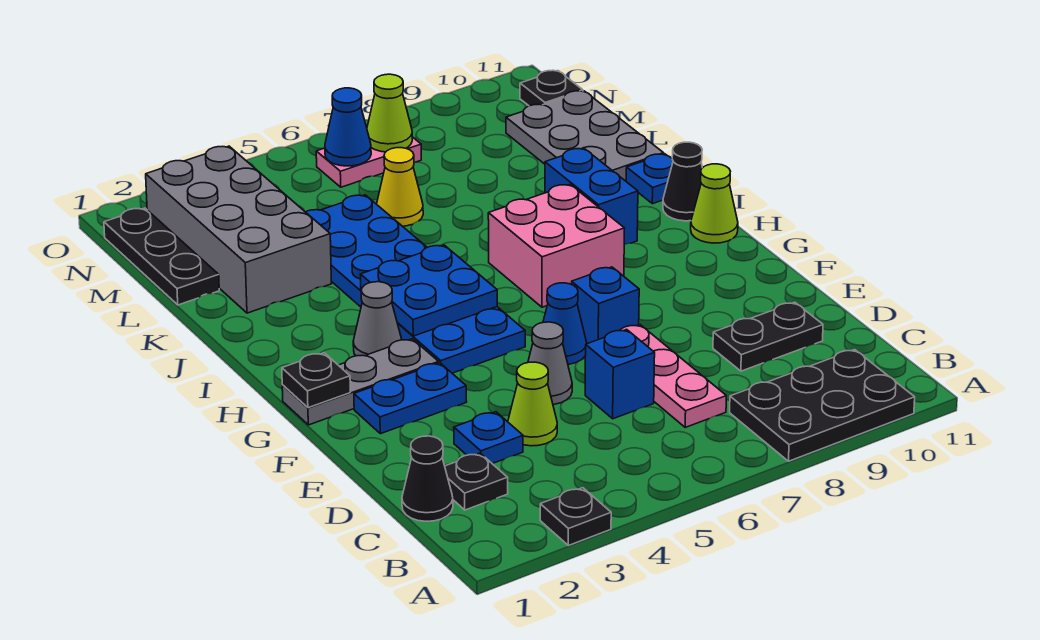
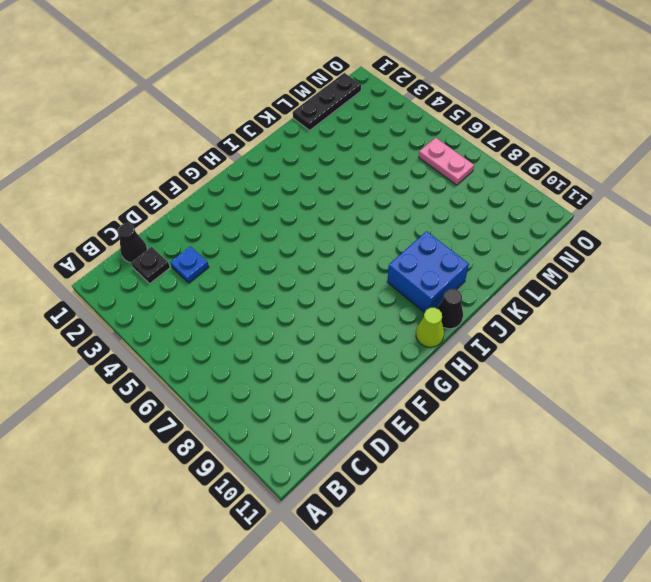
blue brick I9:J10 level 1 -> blue brick I9:J9 level 1
none -> black plate A3 level 1
none -> black plate A8:B10 level 1
none -> pink plate C7:E7 level 1
none -> lime cone D4 level 1

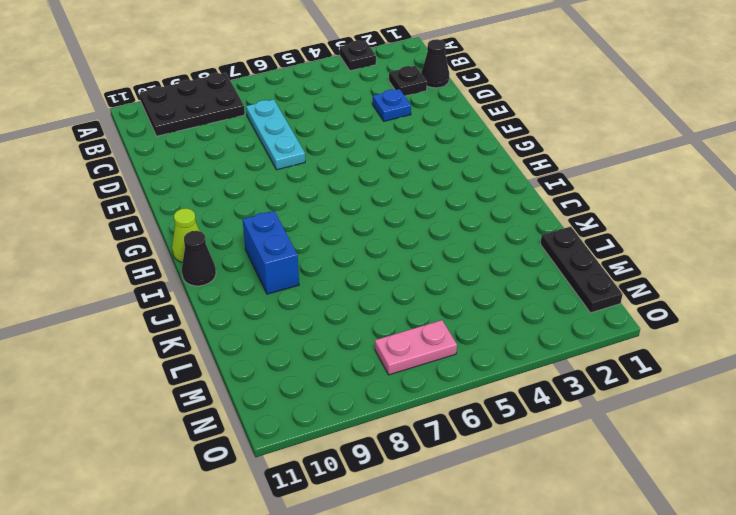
cyan plate C7:E7 level 1 -> pink plate C7:E7 level 1
none -> lime cone D4 level 1
none -> blue brick D6 level 1
none -> black plate D9:D10 level 1
none -> grey cone E5 level 1

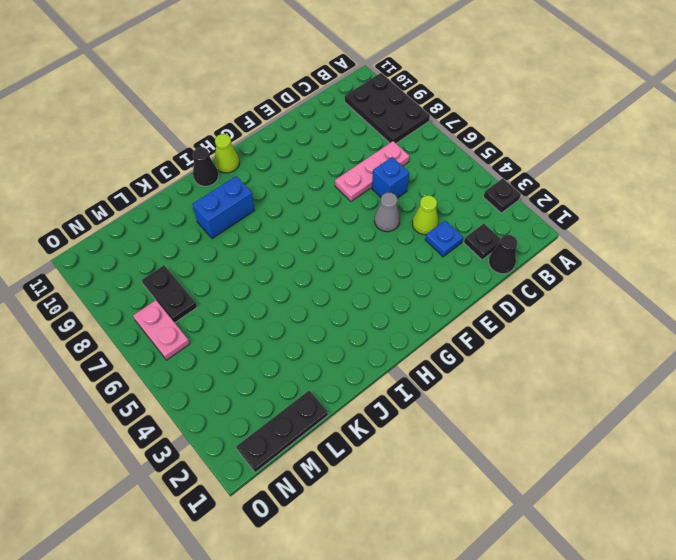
black plate M7:M8 level 1 -> black plate D9:D10 level 1
none -> blue plate F2:F3 level 1
none -> blue cone F6 level 1
none -> blue brick F7 level 1
none -> grey plate G1:G3 level 1

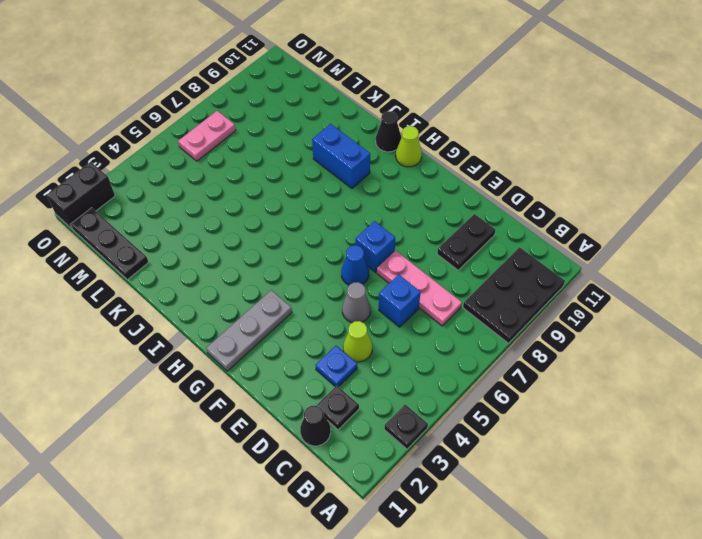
black brick O1:O2 level 1 -> none
none -> blue plate F2:F3 level 1
none -> blue plate G4:L5 level 1
none -> grey cone H3 level 1
none -> pink brick H7:I8 level 1

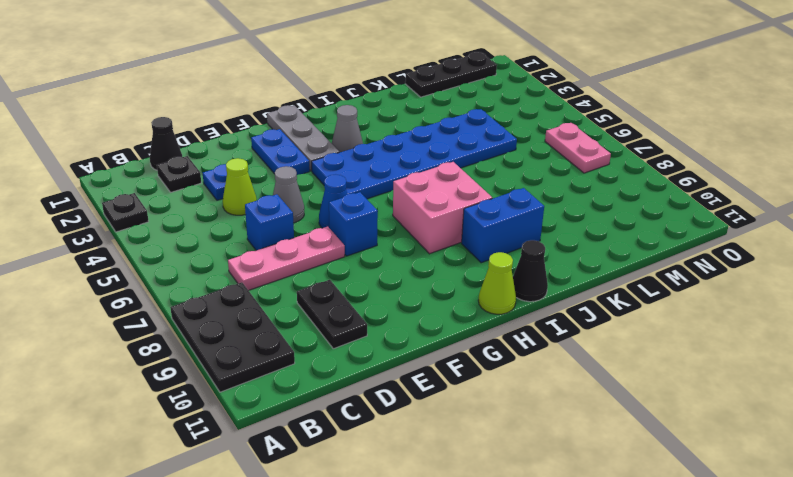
none -> blue plate J11 level 1
none -> grey brick K2:N3 level 1
none -> grey plate K10:M11 level 1
none -> yellow cone L6 level 1

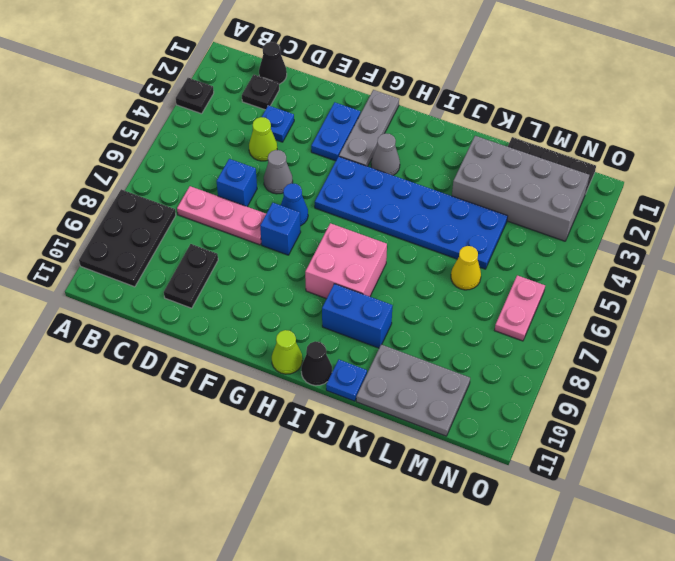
none -> black plate N11 level 1
none -> black plate G1 level 2
none -> blue plate H4:I5 level 2
none -> blue cone N6 level 2

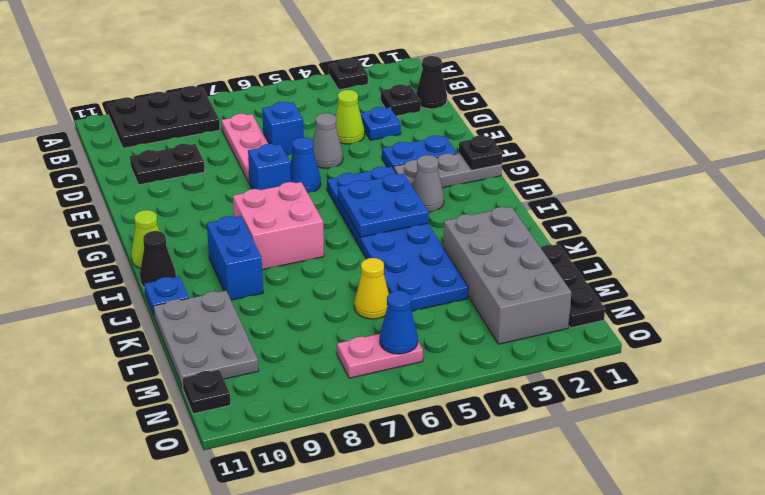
none -> lime cone N7 level 2

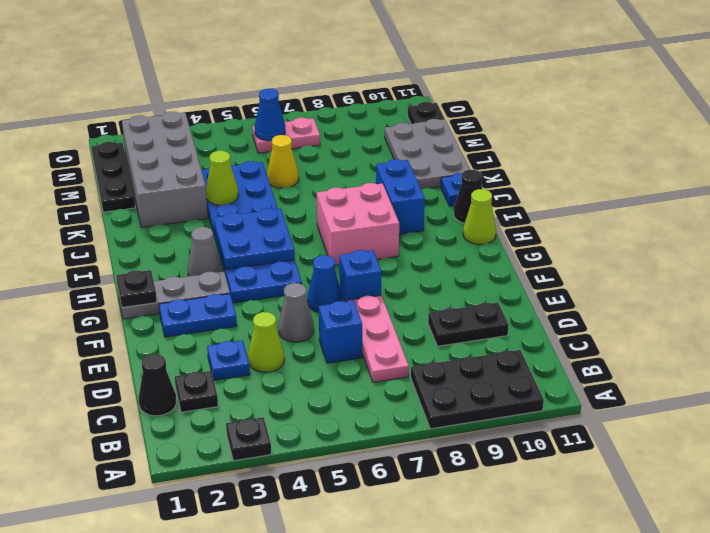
lime cone K4 level 2 -> lime cone N7 level 2

